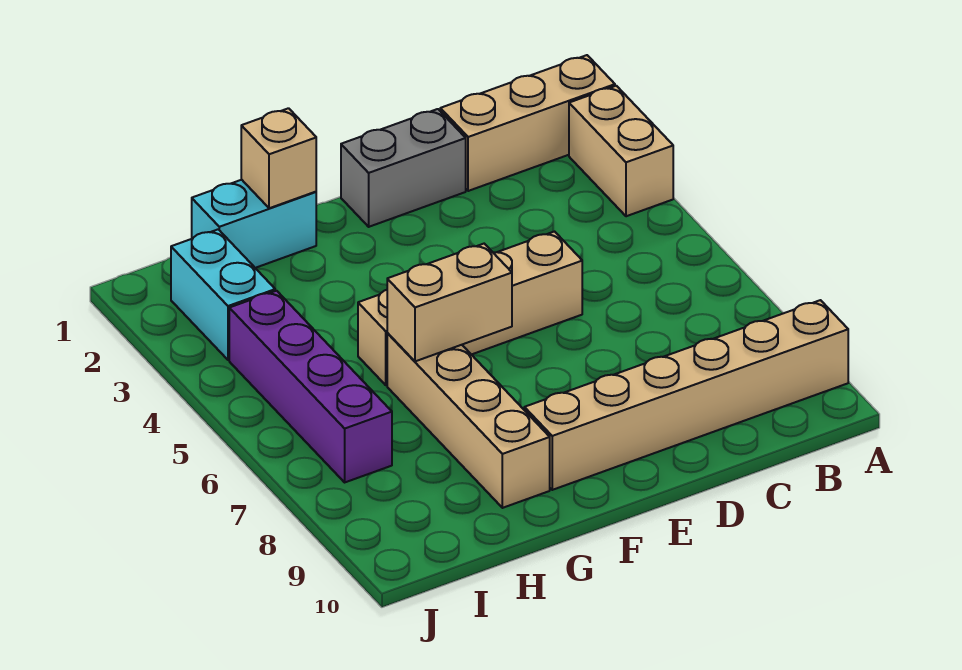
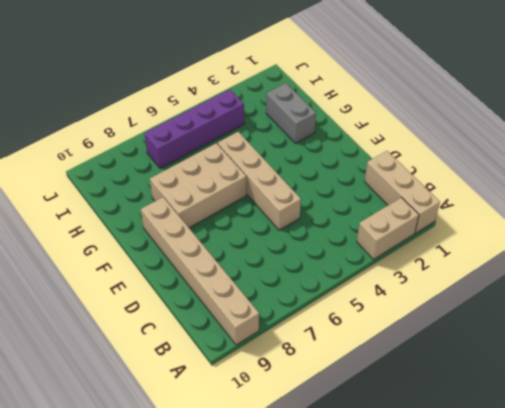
tan brick F6:G8 level 1 -> tan brick G6:G9 level 1
grey brick G2:H2 level 1 -> grey brick D1:E1 level 1
none -> cyan brick G1:H1 level 1
none -> cyan brick I2:I3 level 1

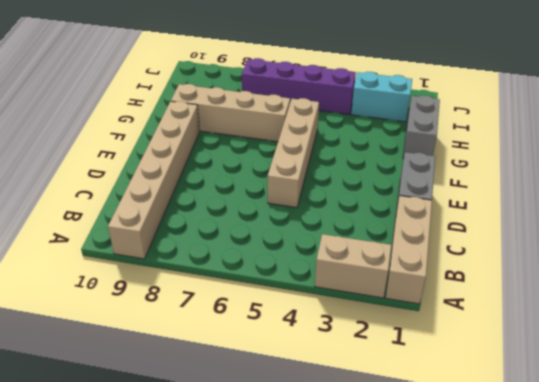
grey brick G1:H1 level 1 -> cyan brick G1:H1 level 1
none -> tan brick F6:G6 level 2
none -> tan brick G1 level 2

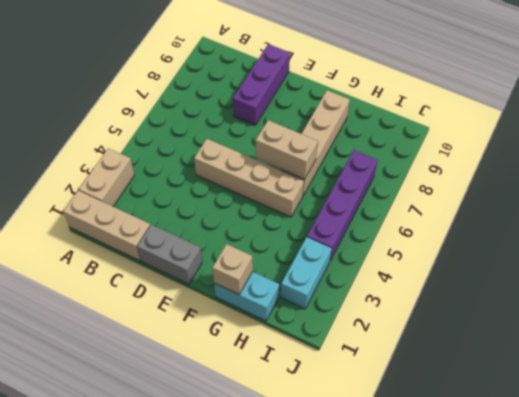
purple brick D8:D10 level 1 -> tan brick A9:F9 level 1

